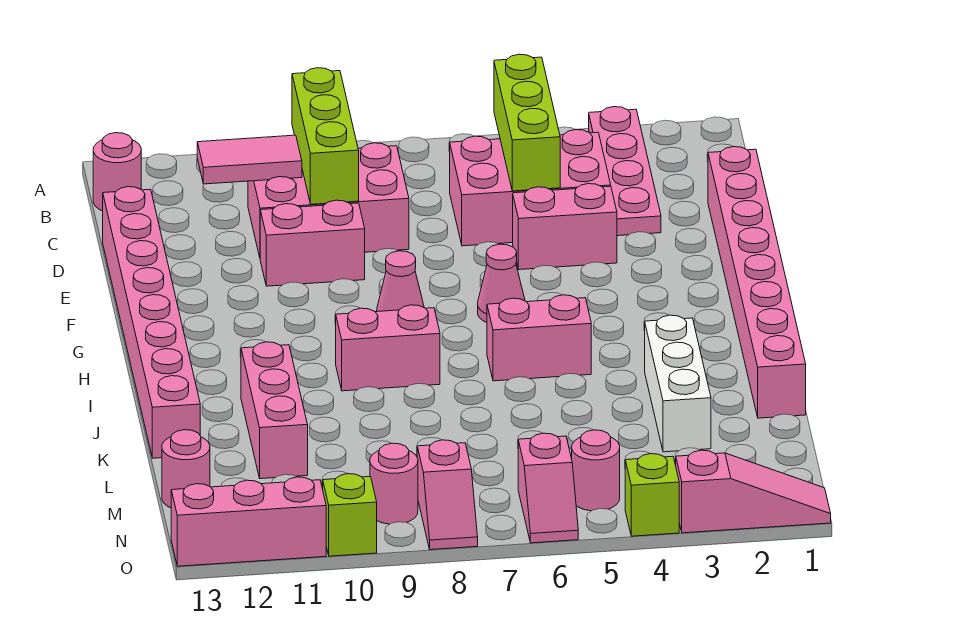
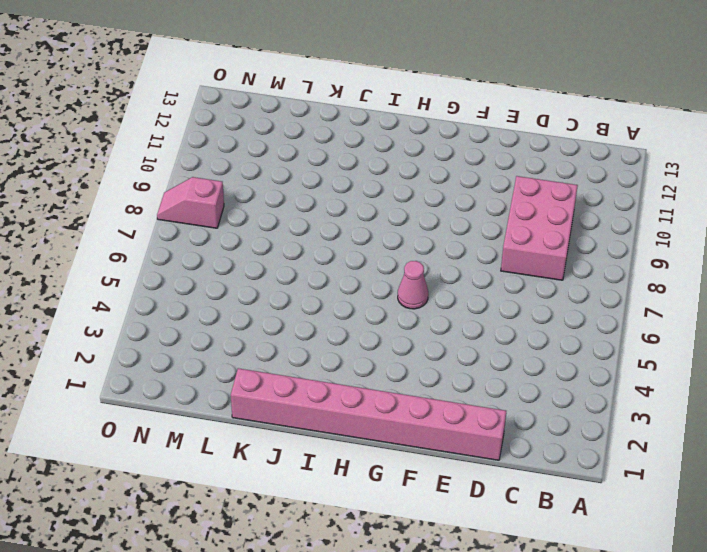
none -> pink plate A3:D3 level 1
none -> pink round brick B13 level 1
none -> pink brick C4:D6 level 1

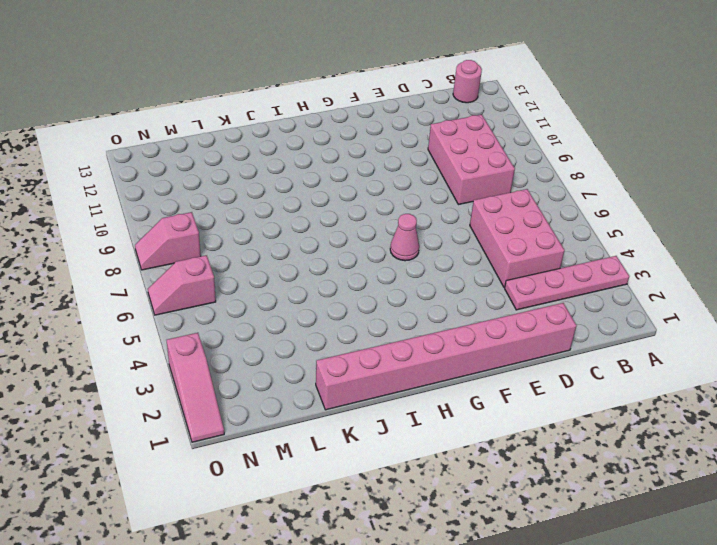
none -> pink brick D13:K13 level 1
none -> pink brick E4:E5 level 1
none -> pink brick E9:E10 level 1

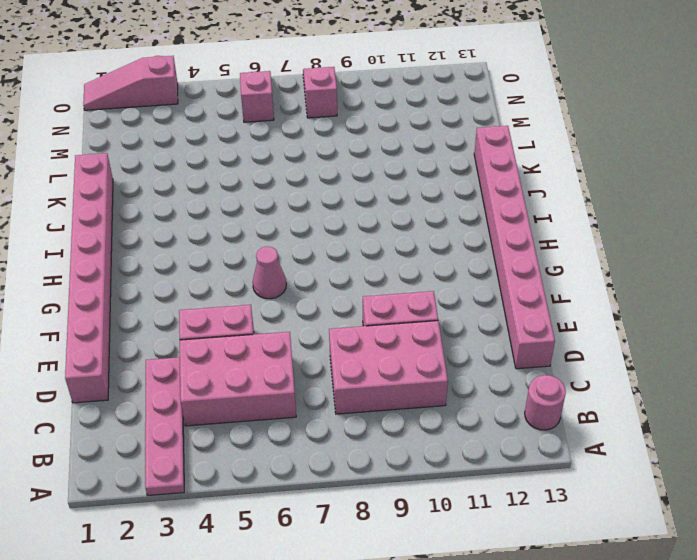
none -> pink cone G8 level 1
none -> pink brick I5:I6 level 1
none -> pink brick I8:I9 level 1

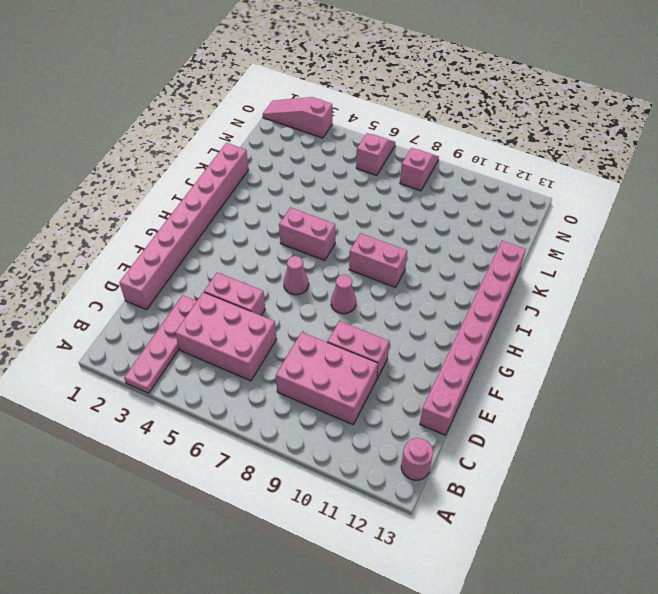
none -> white brick J3:L3 level 1
none -> pink brick J11:L11 level 1
none -> pink round brick M13 level 1

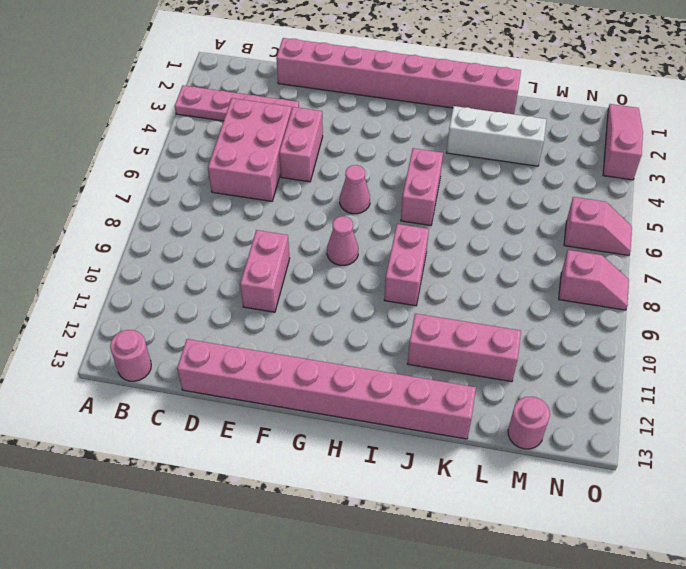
none -> pink brick C8:D10 level 1
none -> pink round brick N5 level 1
none -> pink round brick N9 level 1

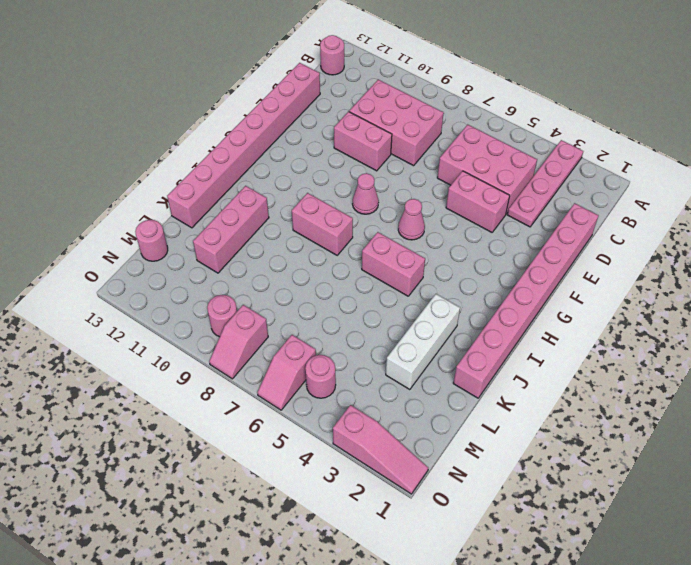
none -> lime brick O4 level 1
none -> lime brick O10 level 1
none -> pink brick O11:O13 level 1

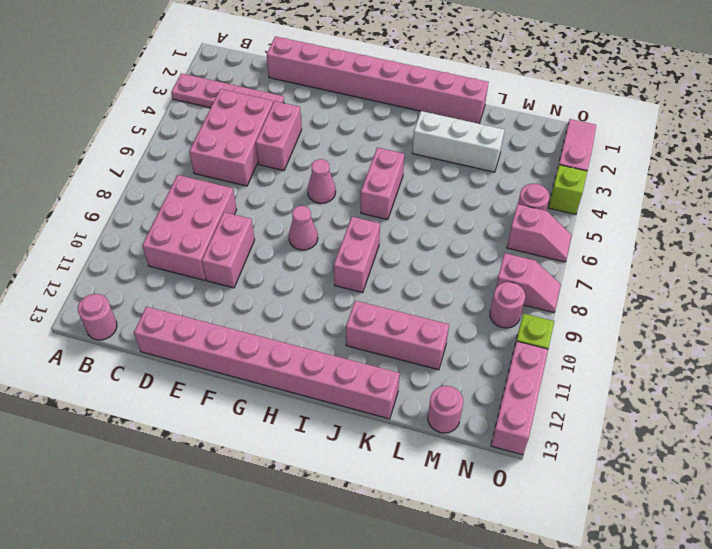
none -> lime brick B5:D5 level 2
none -> lime brick B9:D9 level 2
none -> pink tile C10:C11 level 2

